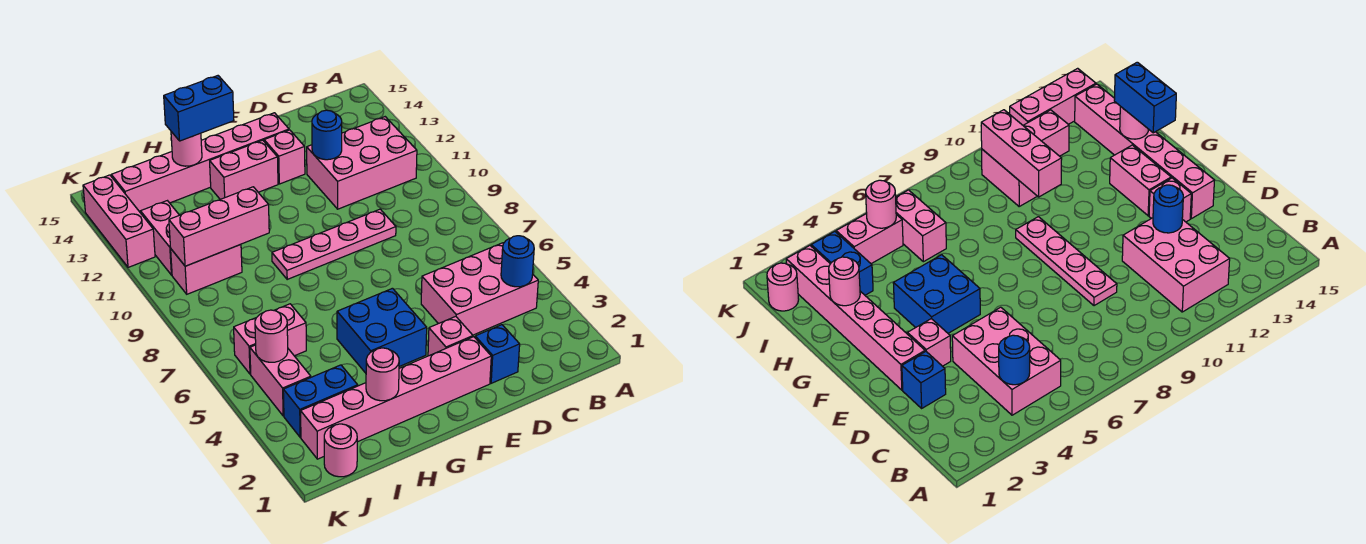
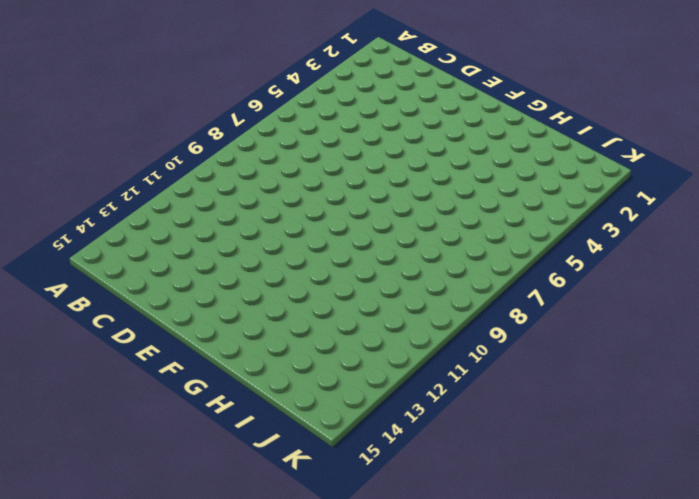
none -> pink brick B4:D5 level 1
none -> pink brick B11:D12 level 1
none -> blue brick D2 level 1

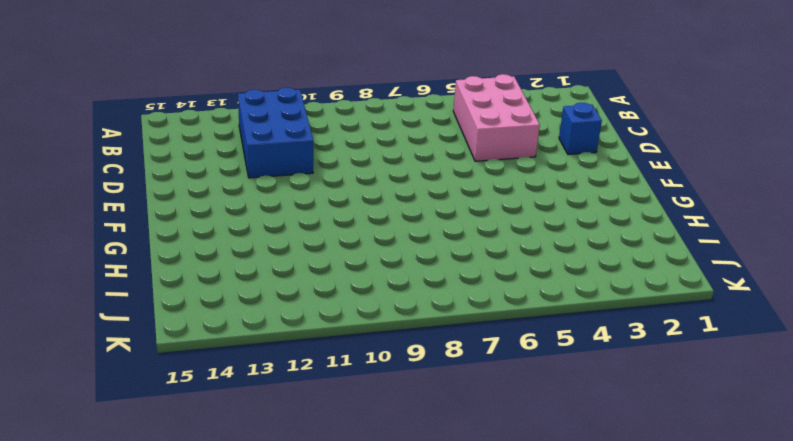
blue brick B11:D12 level 1 -> pink brick B11:D12 level 1
none -> pink plate D9:G9 level 1
none -> pink brick E2:J2 level 1
none -> pink brick E3 level 1

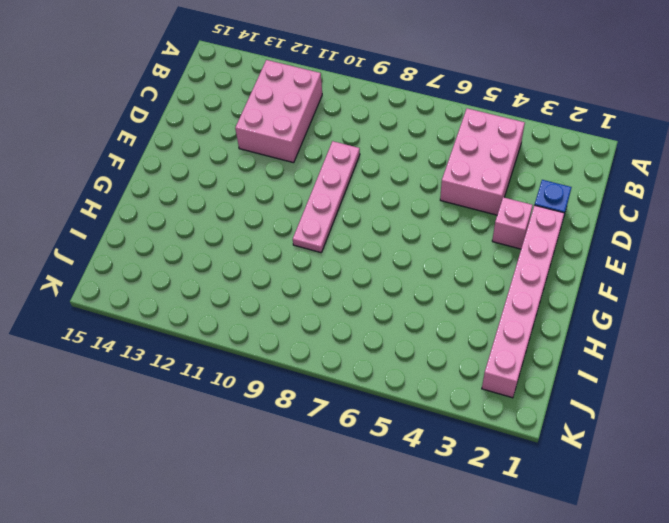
none -> pink brick E13 level 1
none -> pink brick E14:J14 level 1
none -> blue brick F4:G5 level 1

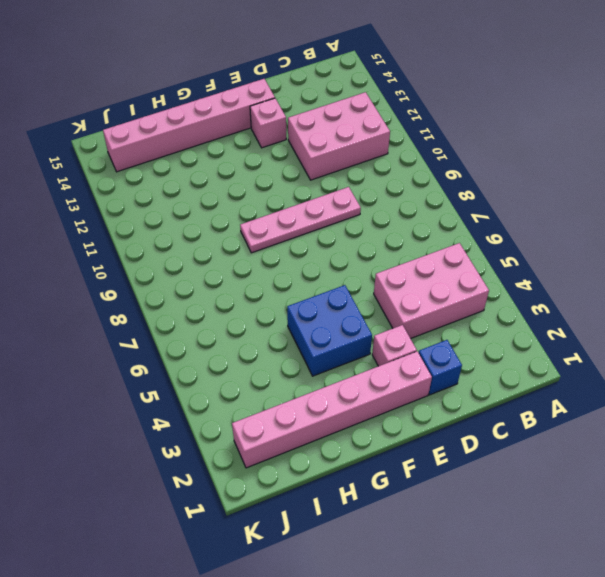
none -> pink brick F13:G13 level 1
none -> blue brick I3:J3 level 1
none -> pink brick I6:J6 level 1

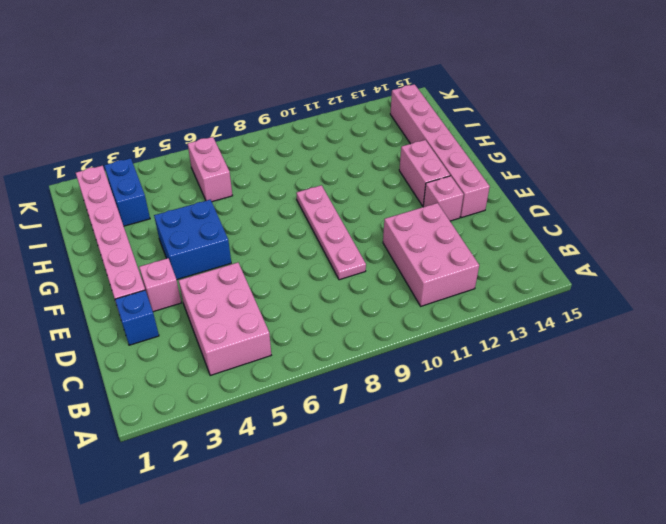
none -> pink brick I10:J10 level 1
none -> pink round brick J1 level 1
none -> pink brick J4:J5 level 1

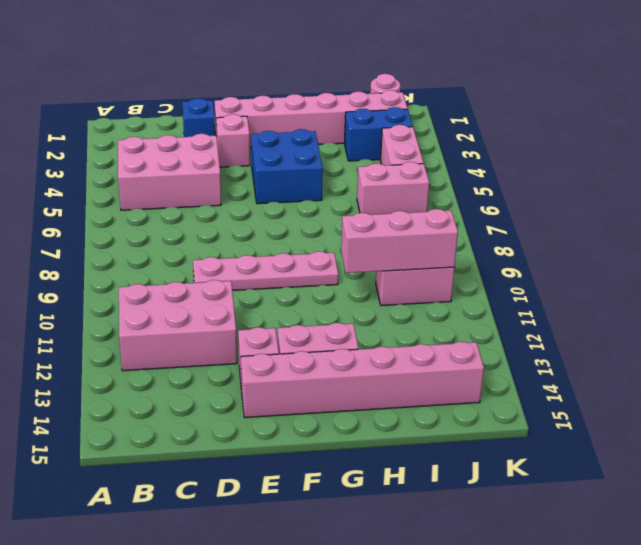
none -> pink brick J11:J12 level 1
none -> pink brick K12:K14 level 1
none -> blue round brick B4 level 2

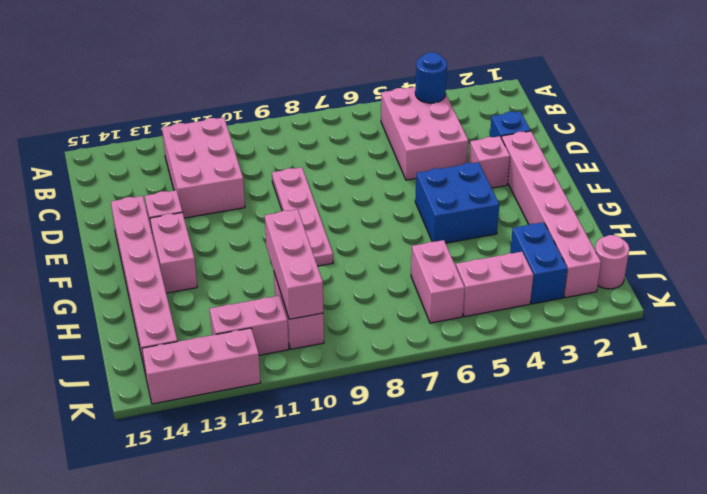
none -> blue round brick D12 level 2
none -> pink round brick H2 level 2
none -> pink round brick H14 level 2

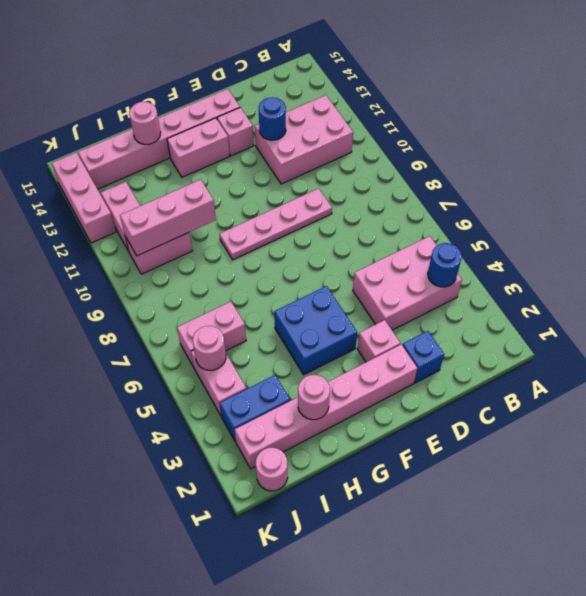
none -> blue brick G14:H14 level 3

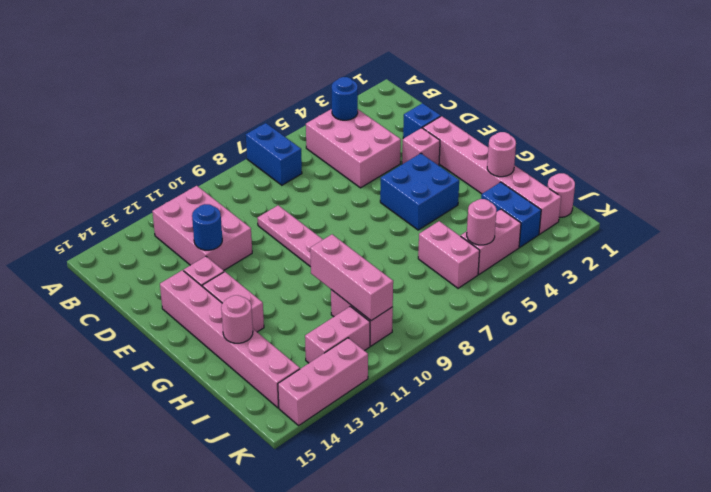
blue brick A7:B7 level 1 -> blue brick G14:H14 level 3

